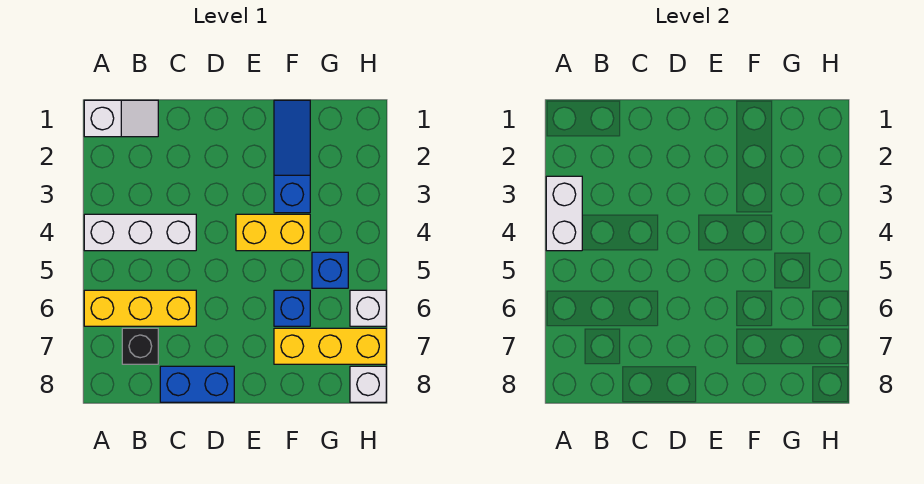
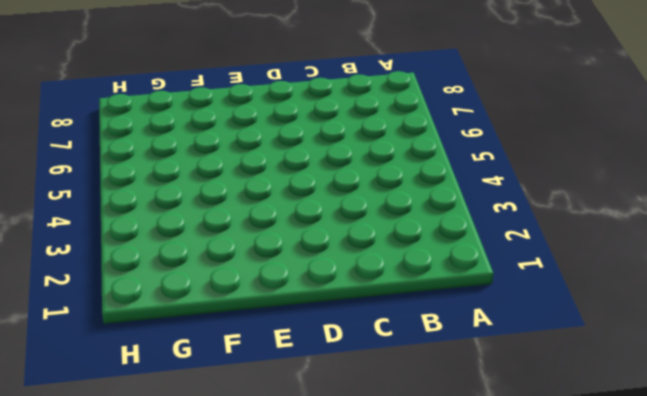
none -> white slope A1:B1 level 1 top A
none -> white brick A4:C4 level 1
none -> yellow brick A6:C6 level 1

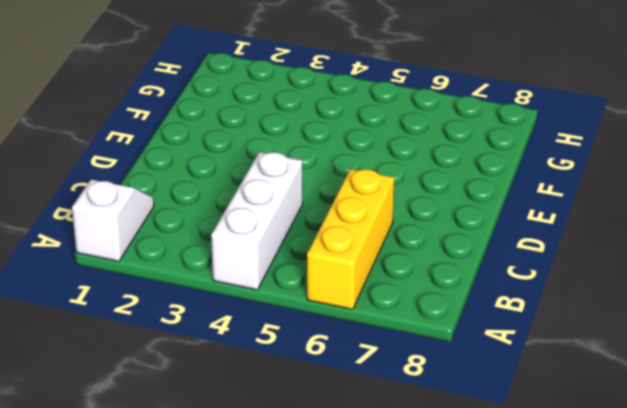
none -> black brick B7 level 1
none -> blue brick C8:D8 level 1
none -> yellow brick E4:F4 level 1

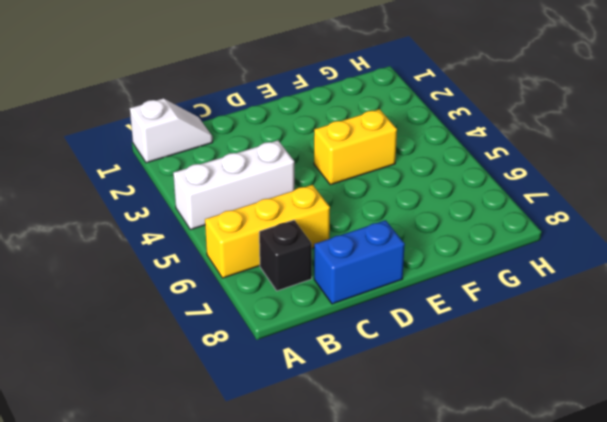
none -> blue slope F1:F3 level 1 top 3
none -> blue brick F6 level 1
none -> yellow brick F7:H7 level 1

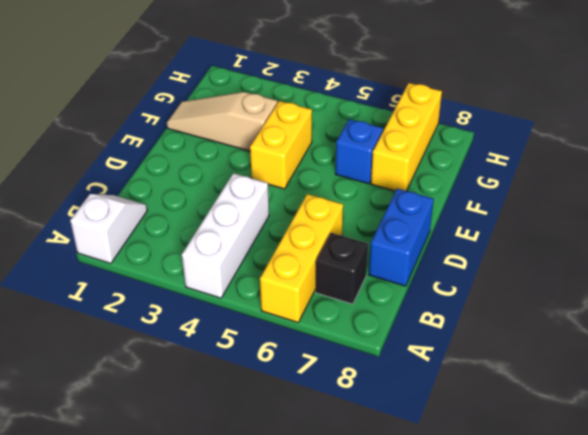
tan slope F1:F3 level 1 top 3 -> blue slope F1:F3 level 1 top 3
none -> blue brick G5 level 1
none -> white brick H6 level 1
none -> white brick H8 level 1

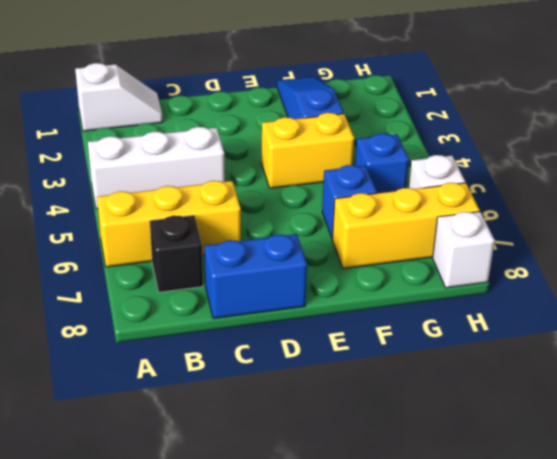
none -> white brick A3:A4 level 2

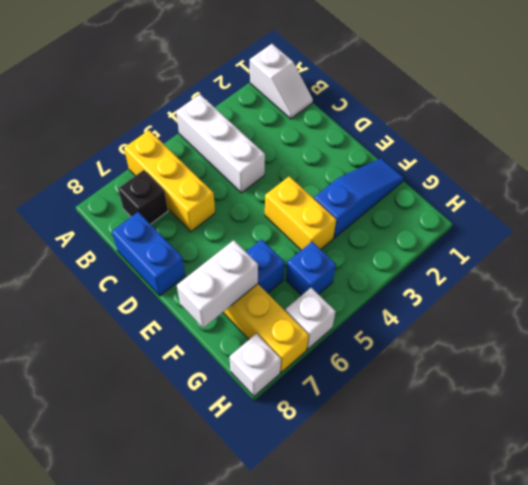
white brick F7:F8 level 2 -> white brick A3:A4 level 2

